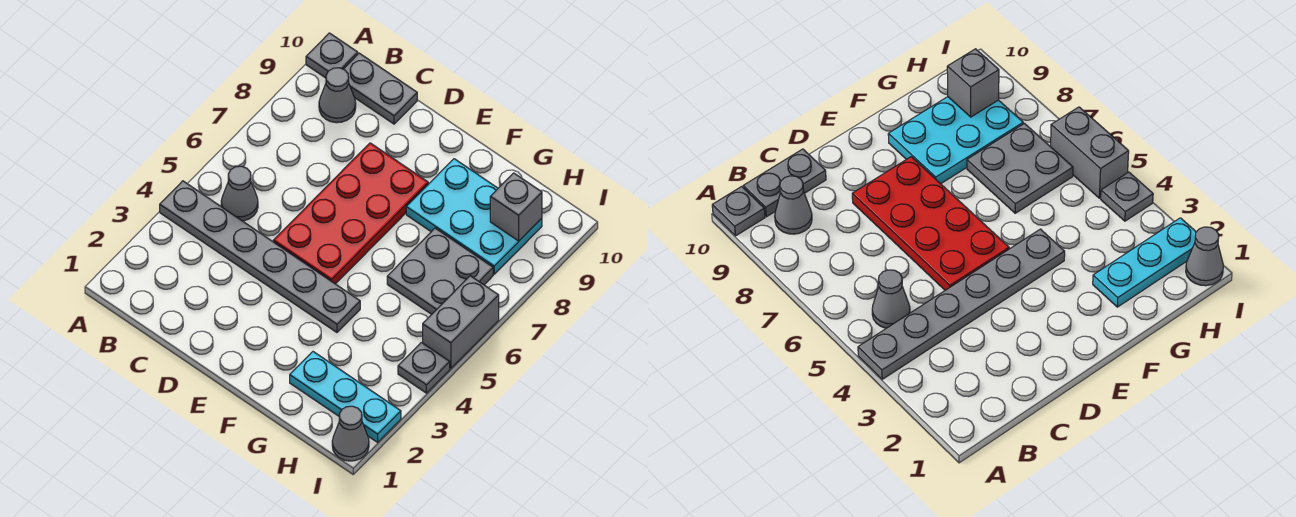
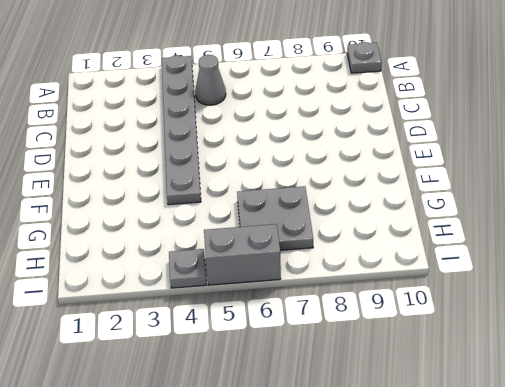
none -> grey cone B9 level 1
none -> grey plate B10:C10 level 1
none -> red plate D5:E8 level 1

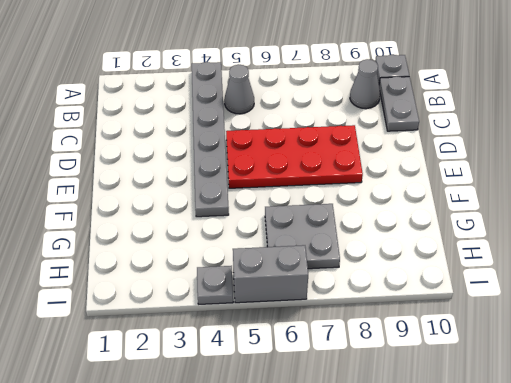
none -> cyan plate F8:H9 level 1
none -> cyan plate G2:I2 level 1
none -> grey cone I1 level 1

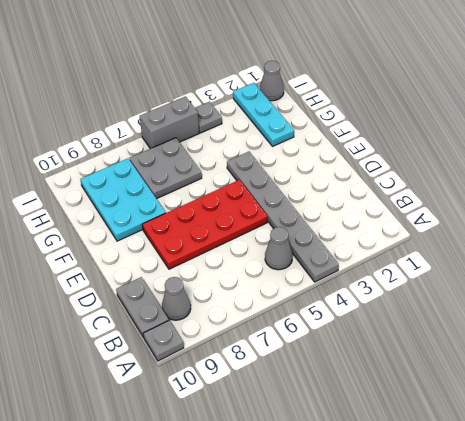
none -> grey brick H9 level 2

